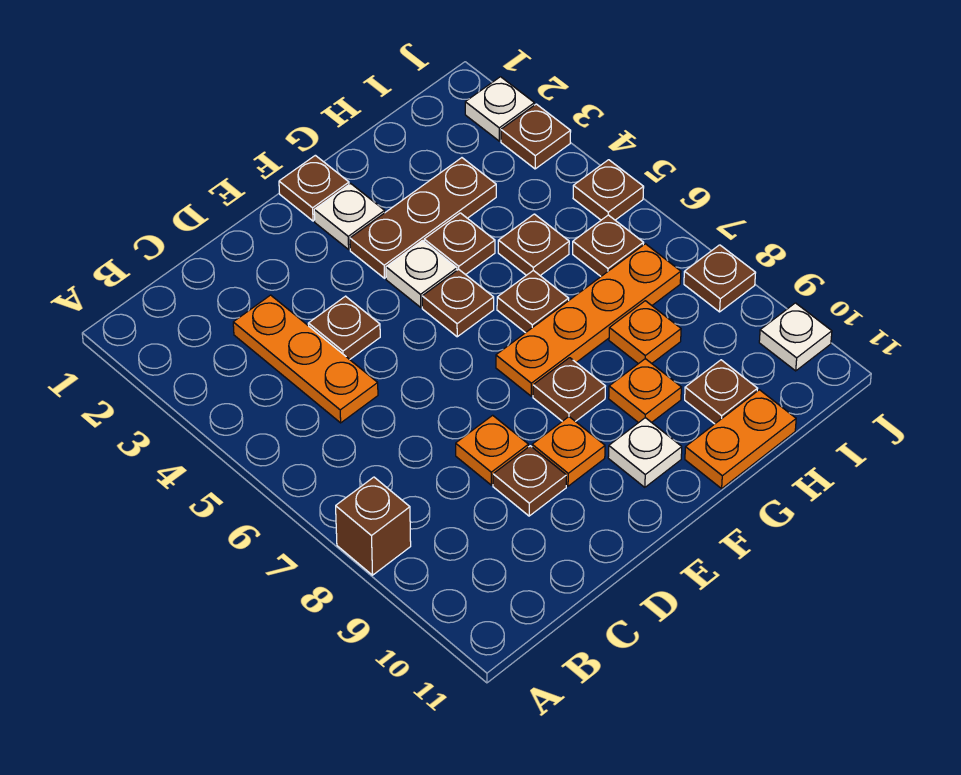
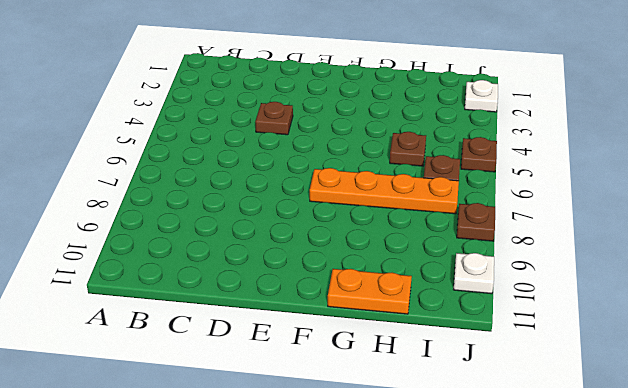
none -> brown brick A8 level 1
none -> orange plate C3:C5 level 1
none -> orange plate D8 level 1

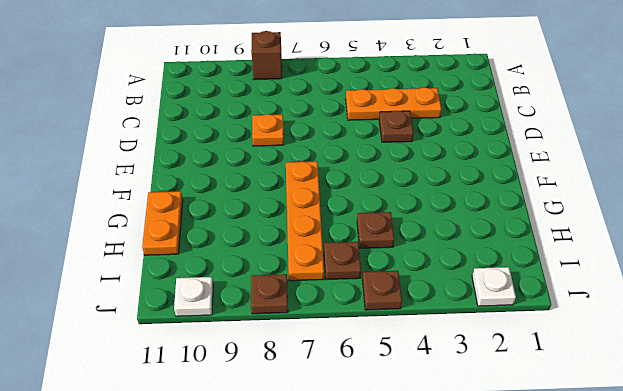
none -> brown plate D9 level 1
none -> orange plate E9 level 1
none -> brown plate F1 level 1

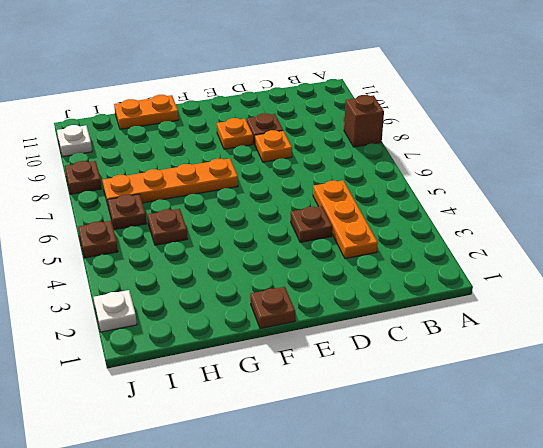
none -> white plate F2 level 1
none -> brown plate F3:H3 level 1
none -> white plate F4 level 1

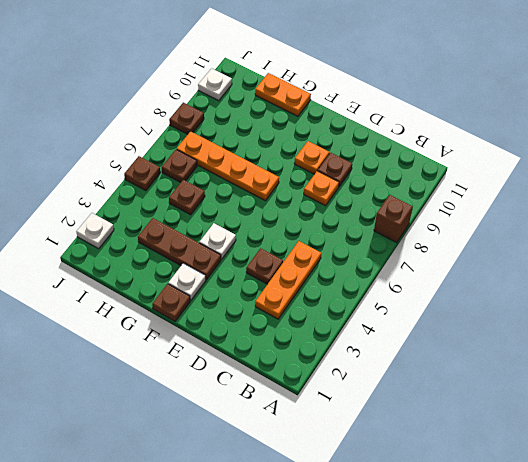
none -> brown plate F5 level 1
none -> brown plate F8 level 1
none -> white plate F10 level 1

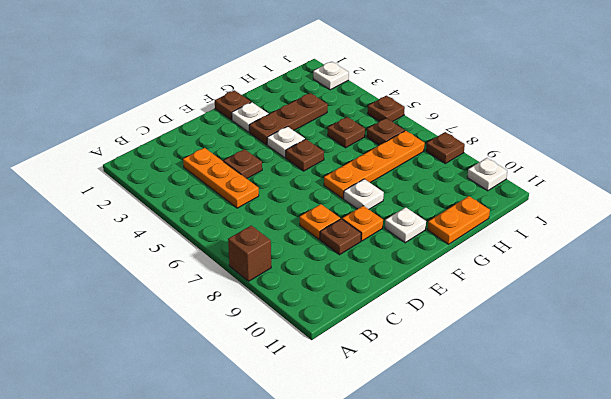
white plate F8 level 1 -> brown plate F8 level 1
none -> brown plate G4 level 1
none -> brown plate G6 level 1
none -> orange plate G9 level 1

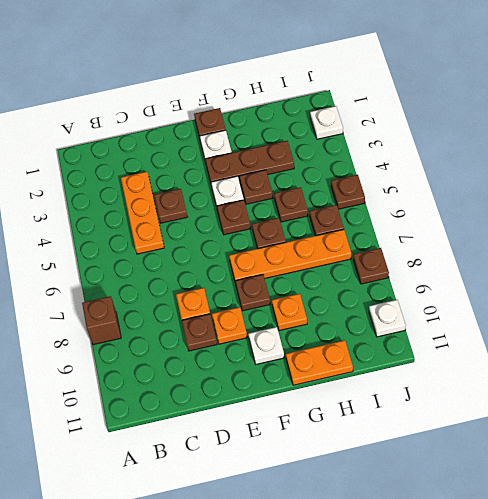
none -> orange plate H8 level 1
none -> brown plate H10 level 1
none -> brown plate J3 level 1

